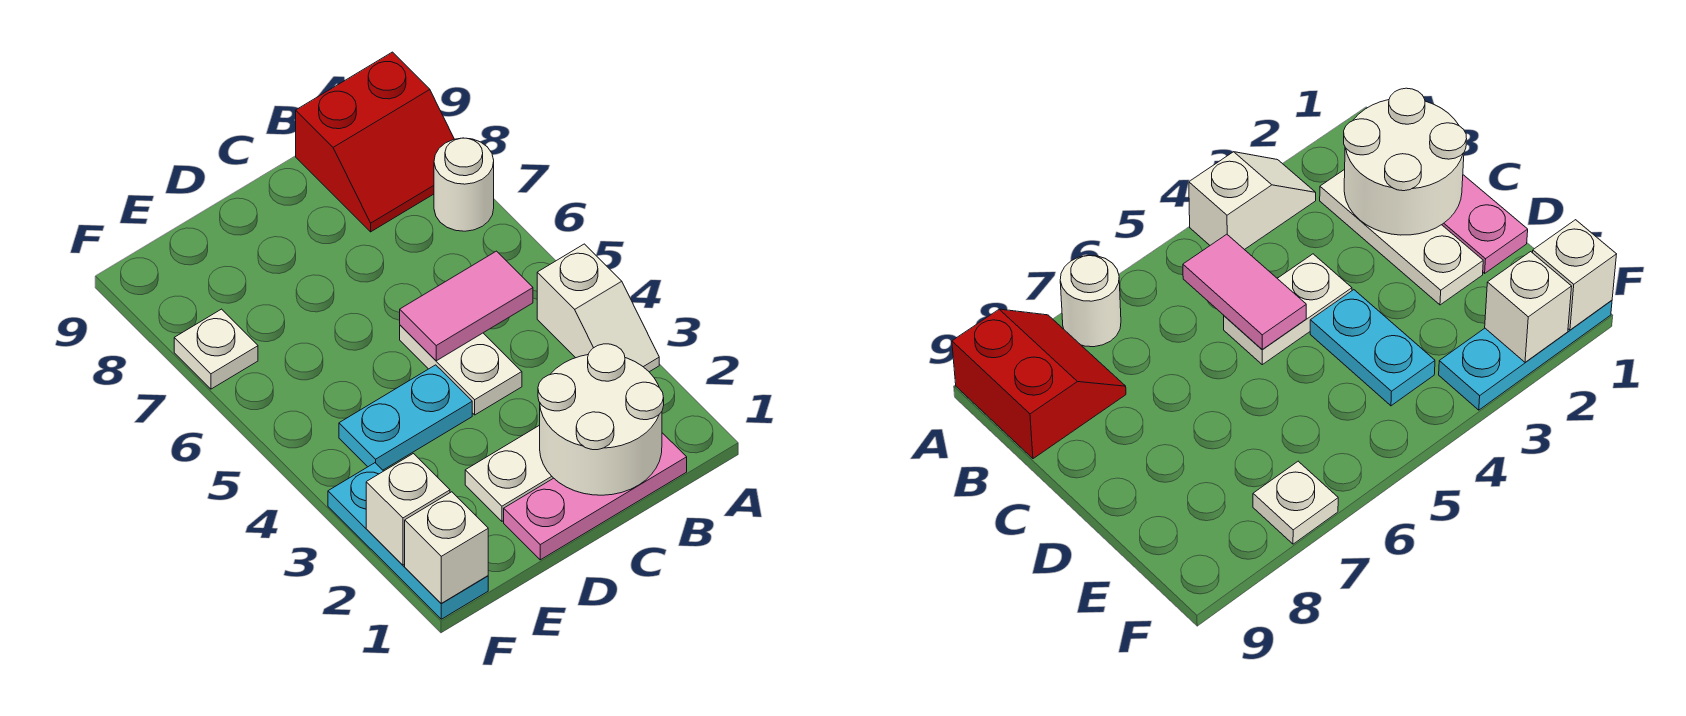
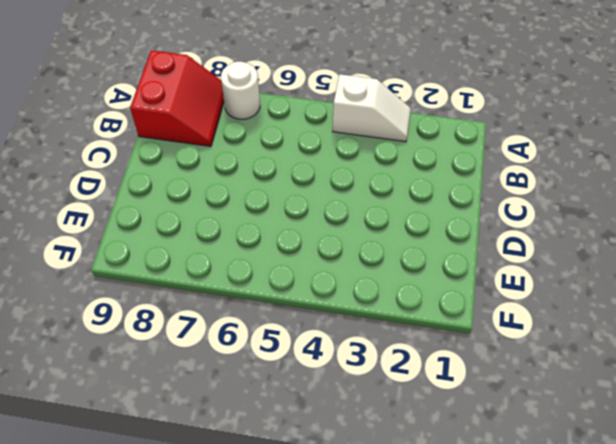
none -> pink plate B1:D1 level 1
none -> white plate B2:D2 level 1
none -> white plate C4:C5 level 1

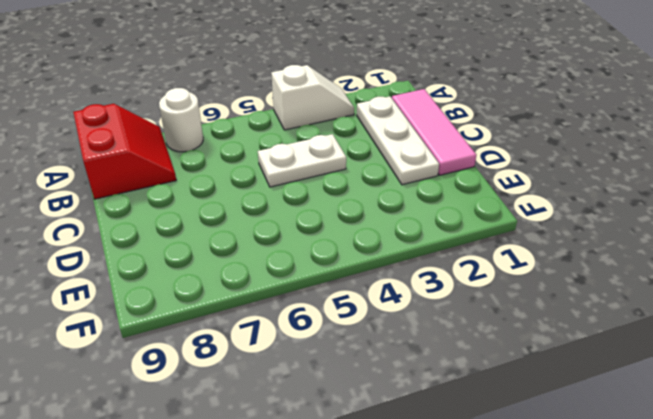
pink tile B1:D1 level 1 -> pink plate B1:D1 level 1
none -> cyan plate D4:E4 level 1
none -> cyan plate F1:F3 level 1
none -> white plate F7 level 1

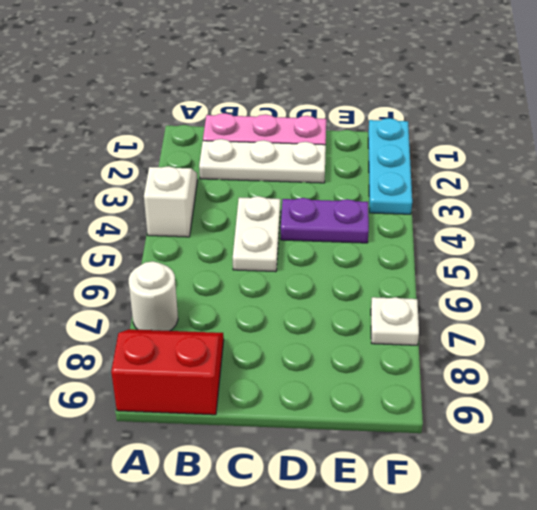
purple plate D4:E4 level 1 -> cyan plate D4:E4 level 1
none -> white round brick B1:C2 level 2
none -> pink tile B5:C5 level 2
none -> white brick F1 level 2

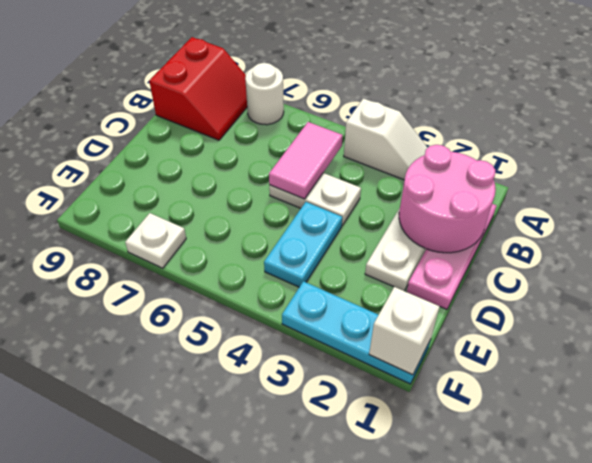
pink round brick B1:C2 level 2 -> white round brick B1:C2 level 2
none -> white brick F2 level 2

